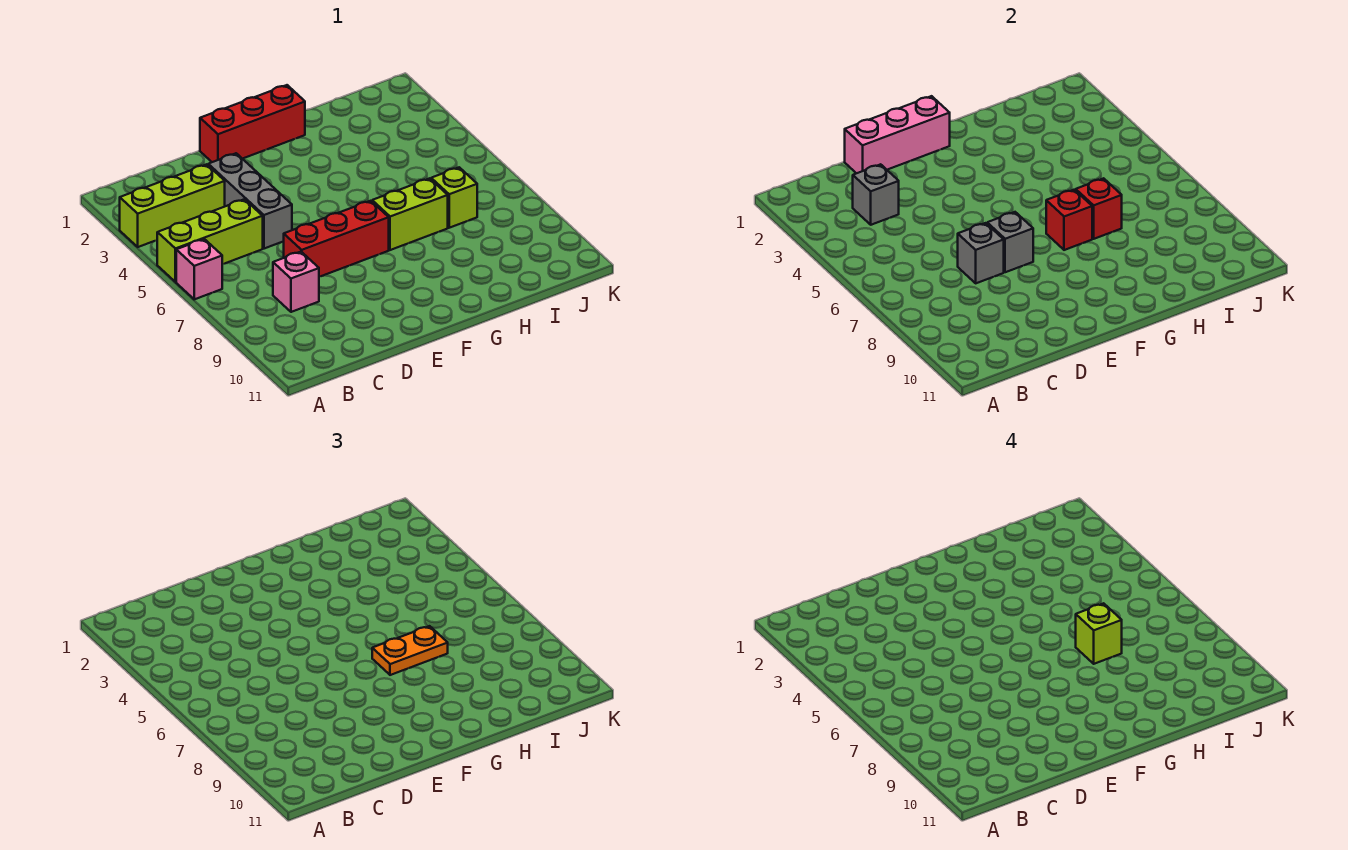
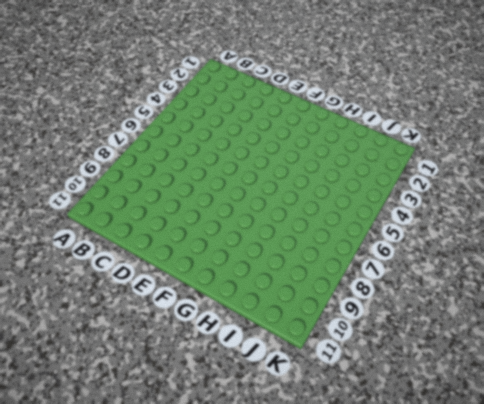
none -> lime brick A3:C3 level 1
none -> lime brick A5:C5 level 1
none -> pink brick A6 level 1

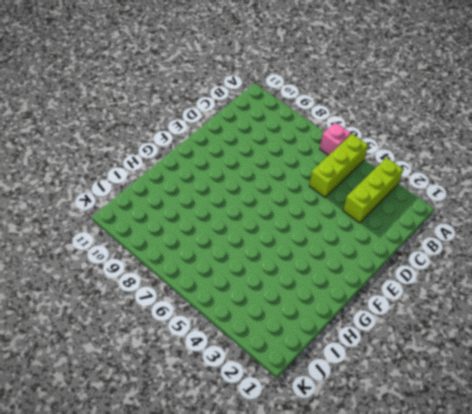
none -> pink brick C8 level 1
none -> grey brick D3:D5 level 1
none -> red brick D7:F7 level 1

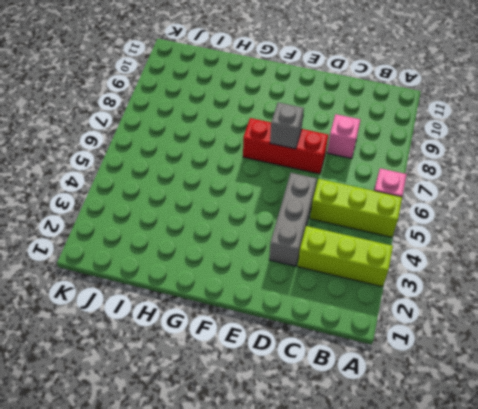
none -> red brick E1:G1 level 1
none -> lime brick G7:H7 level 1
none -> lime brick I7 level 1

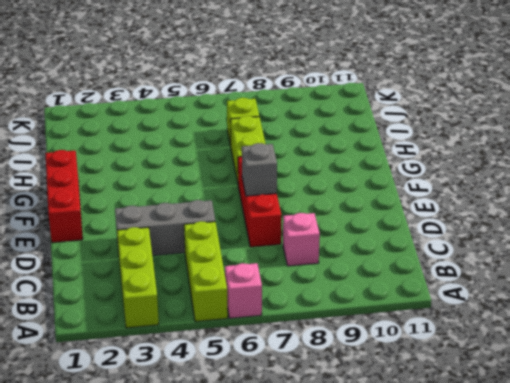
none -> grey brick C3 level 2
none -> pink brick D1:F1 level 2
none -> grey brick D7 level 2

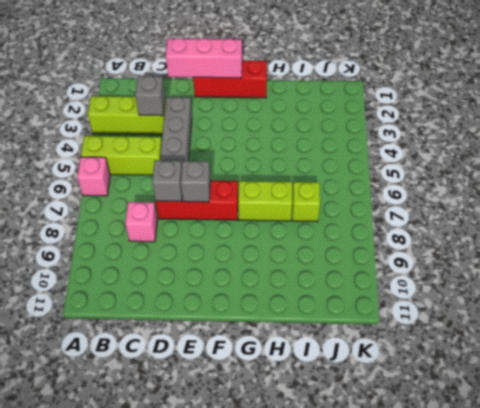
none -> red brick G7 level 2
none -> red brick H7 level 2
none -> orange plate G7:H7 level 3

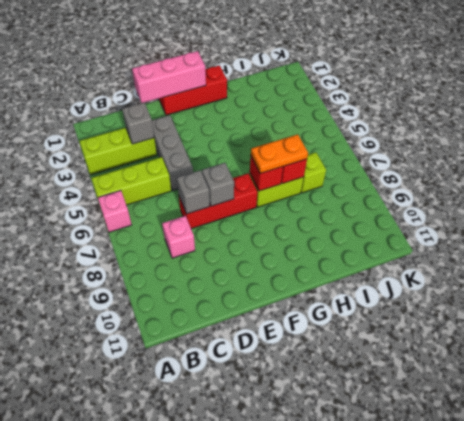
none -> lime brick H7 level 4

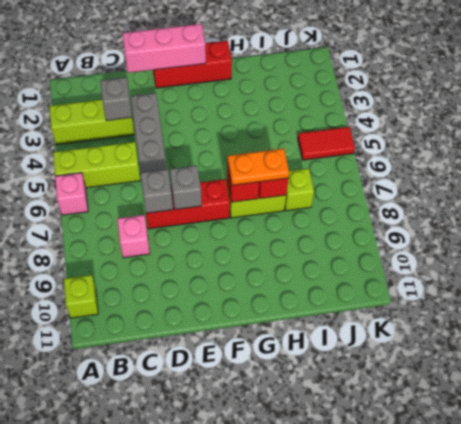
lime brick A10 level 1 -> lime brick H7 level 4
red tile J5:K5 level 1 -> none

